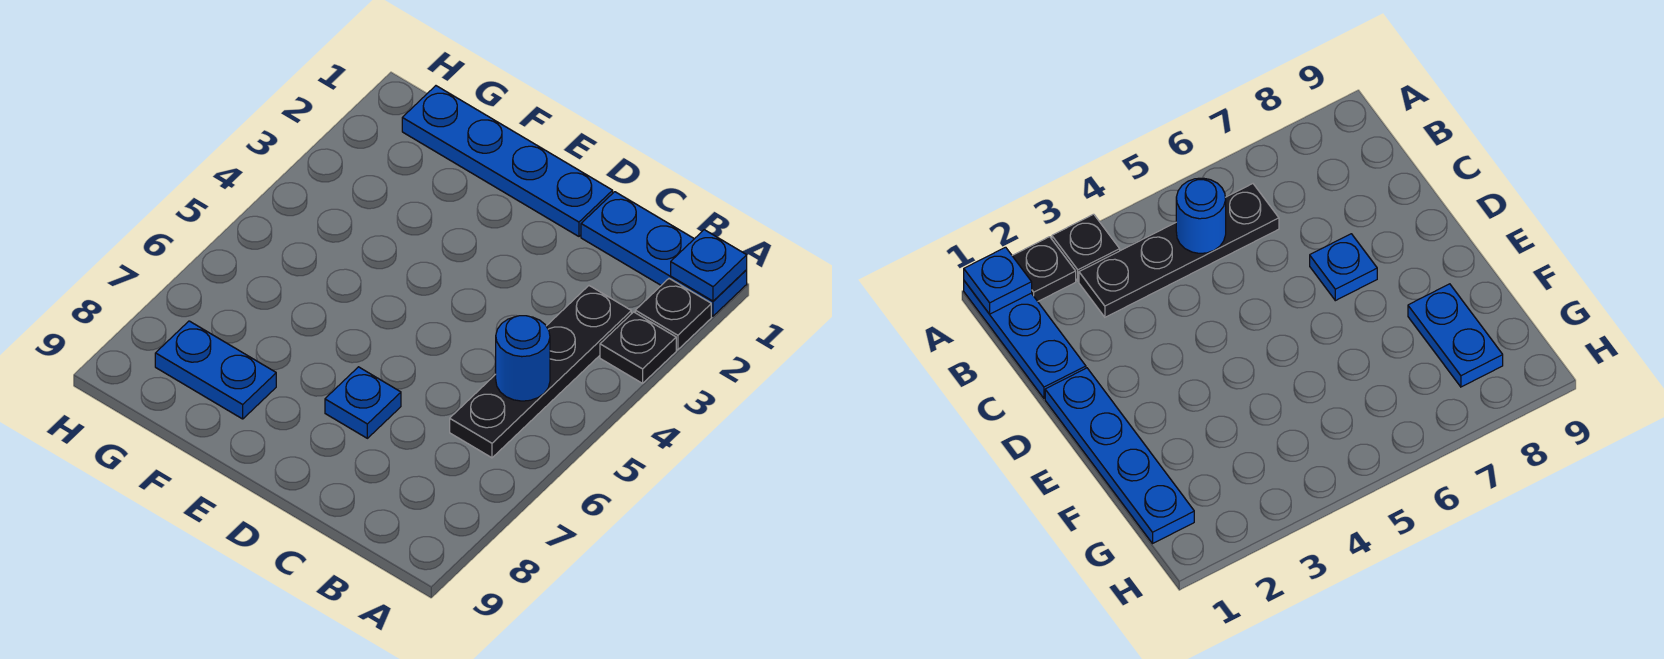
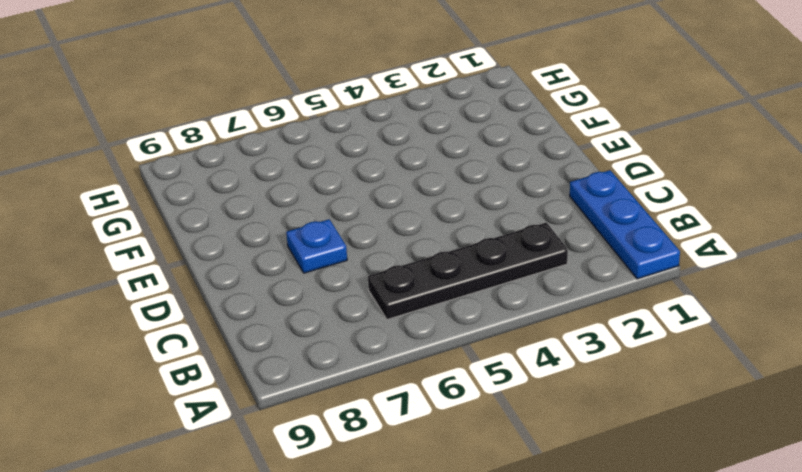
none -> black plate A2 level 1
none -> black plate A3 level 1

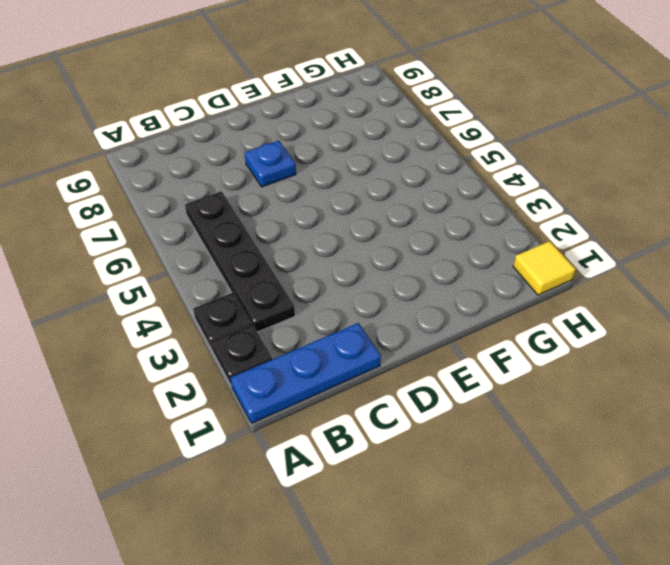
yellow tile H1 level 1 -> none
none -> blue plate D1:G1 level 1
none -> blue plate F8:G8 level 1

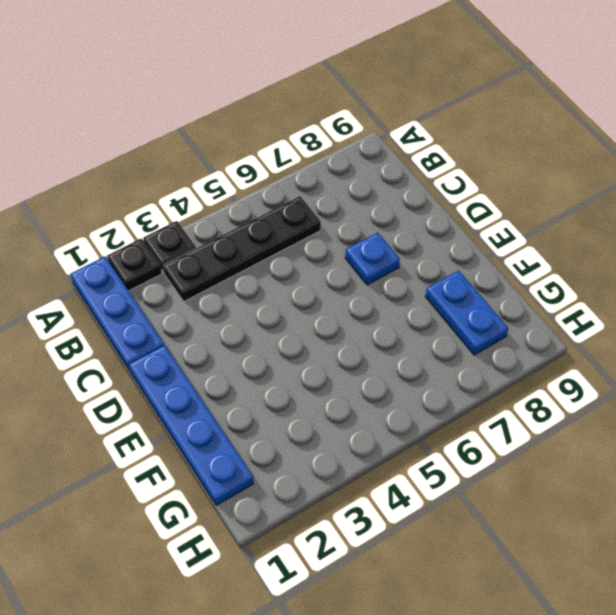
none -> blue plate A1 level 2
none -> blue round brick B5 level 2

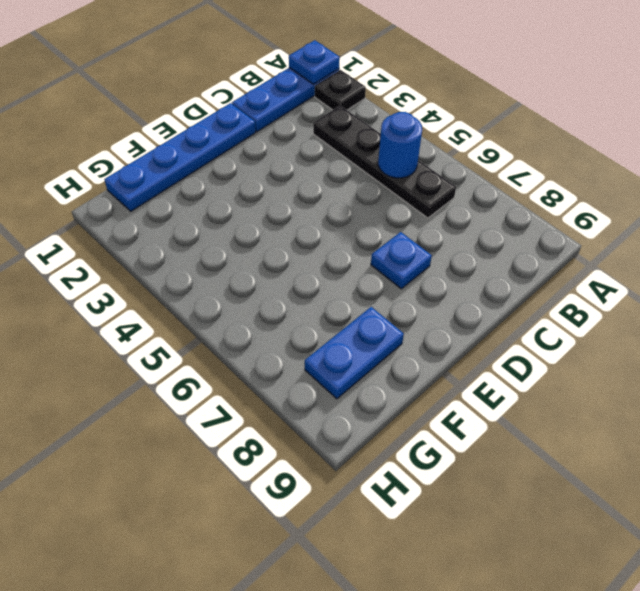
none -> black plate A3 level 1

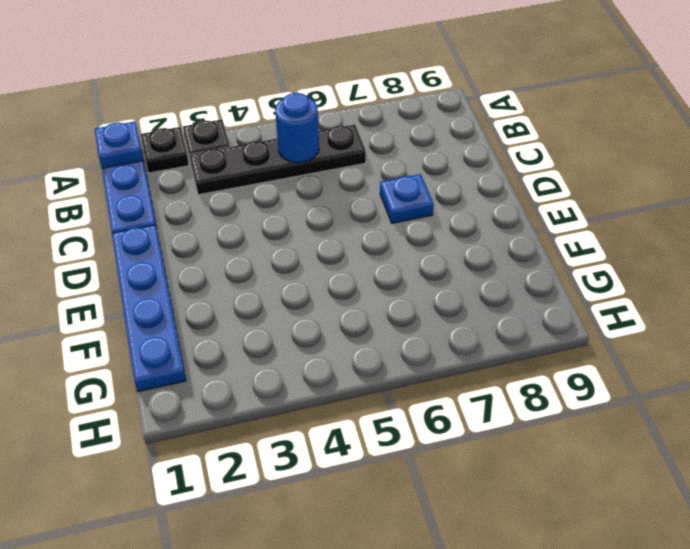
none -> blue plate F8:G8 level 1

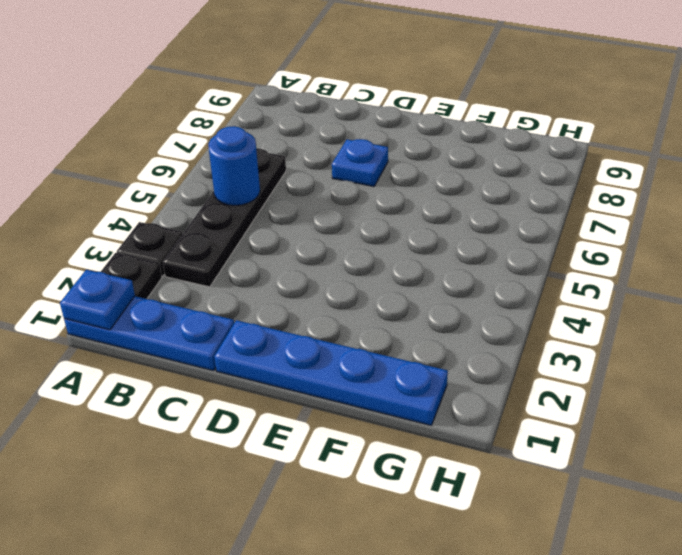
none -> blue plate F8:G8 level 1

